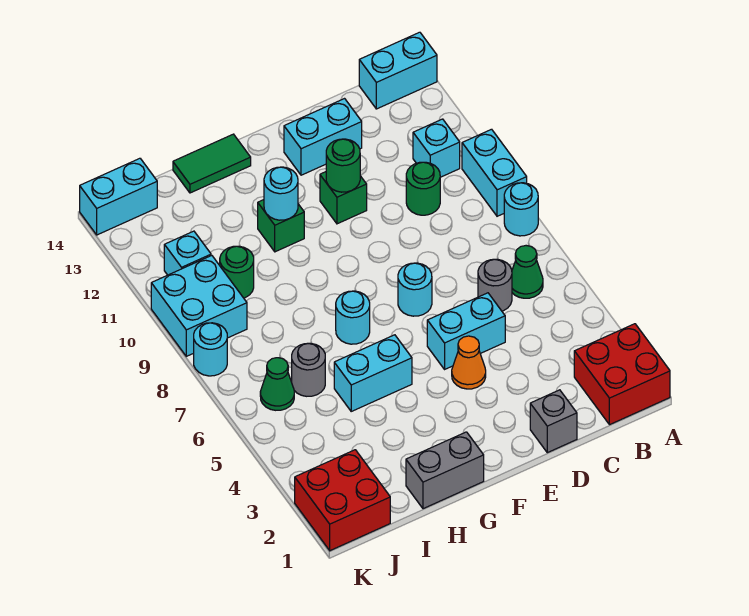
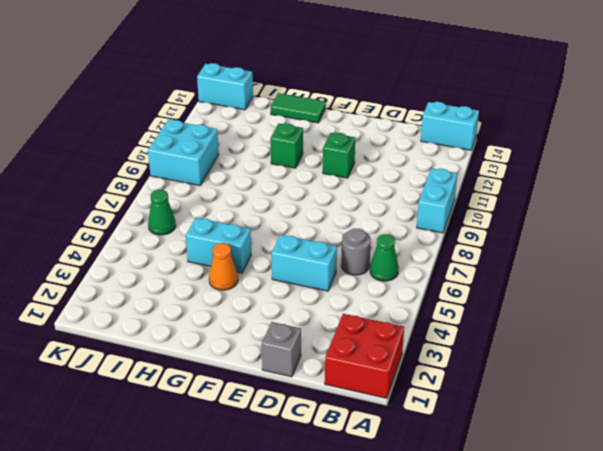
orange cone G4 level 1 -> orange cone E4 level 1
none -> cyan round brick A8 level 1
none -> cyan brick B11 level 1
none -> green round brick C10 level 1

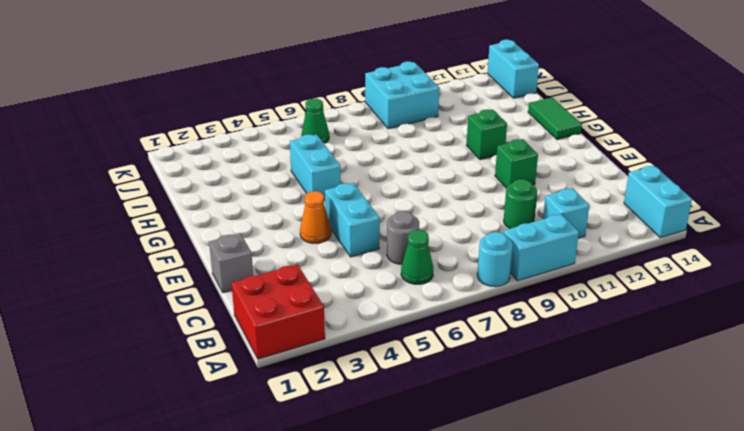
none -> cyan brick D13:E13 level 1
none -> cyan round brick E7 level 1
none -> grey brick G1:H1 level 1

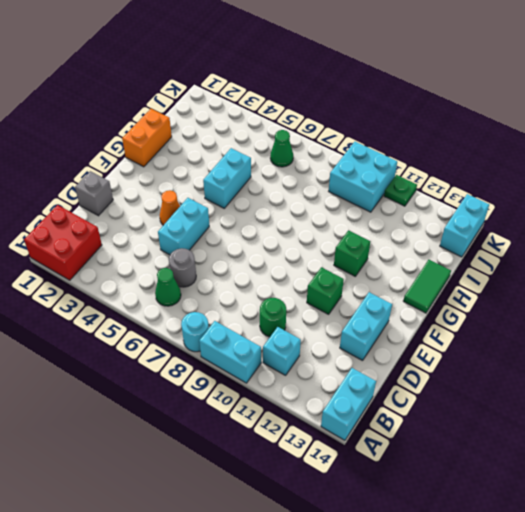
orange brick G1:H1 level 1 -> grey brick G1:H1 level 1
green plate K11 level 1 -> none
none -> cyan round brick E7 level 1
none -> cyan round brick G7 level 1
none -> grey round brick I6 level 1

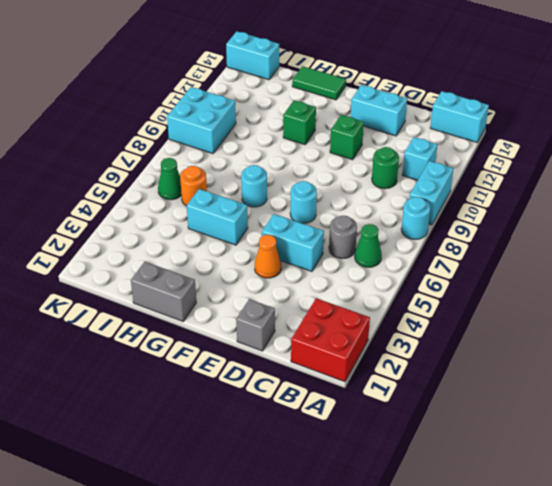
orange round brick I6 level 1 -> grey round brick I6 level 1
none -> green round brick I10 level 1
none -> red brick J1:K2 level 1
none -> cyan brick J11 level 1

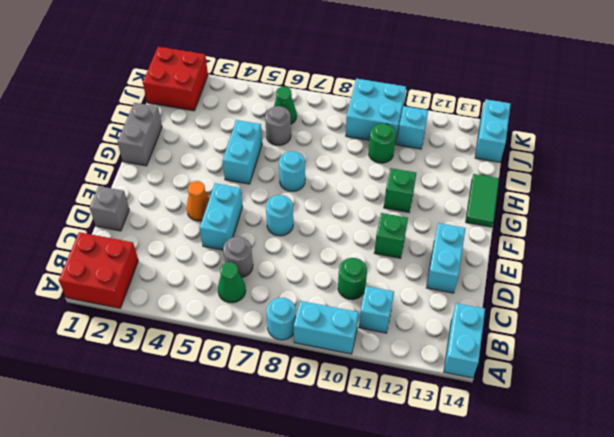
none -> cyan round brick K8 level 1
none -> green round brick E11 level 2
none -> cyan round brick G11 level 2

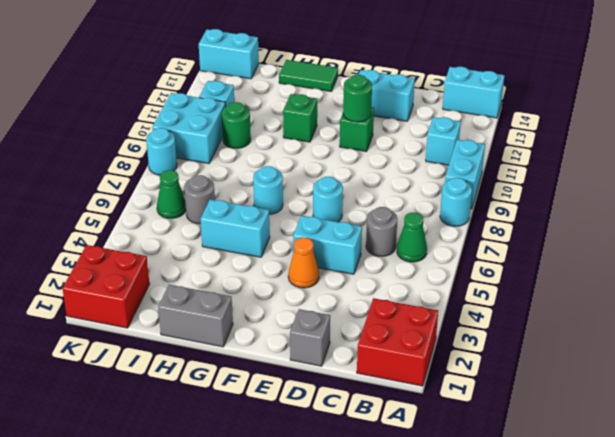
none -> green round brick C10 level 1
none -> cyan round brick G11 level 2

